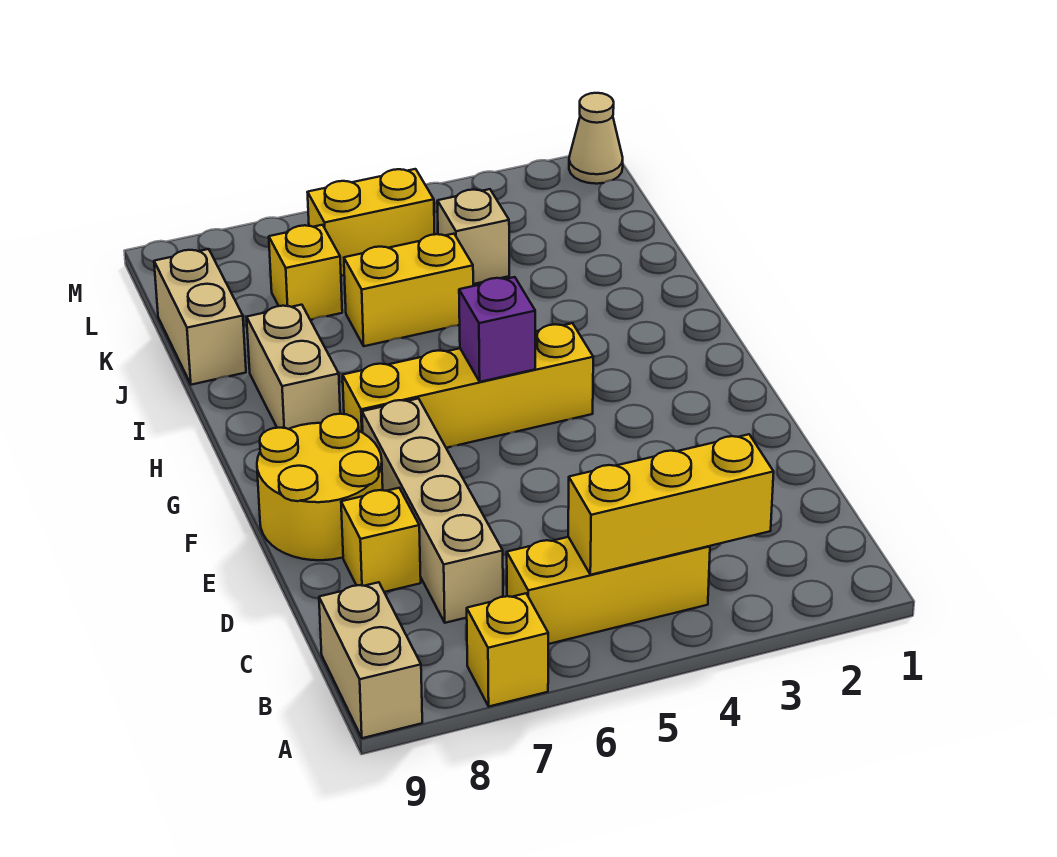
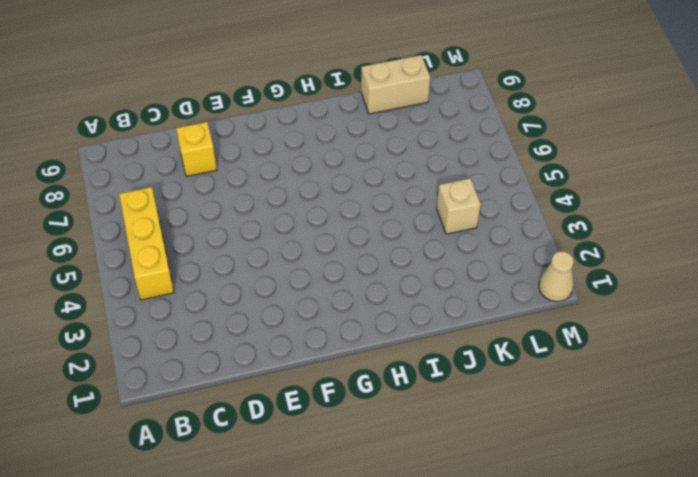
none -> yellow brick A7 level 1
none -> tan brick A9:B9 level 1
none -> tan brick C7:F7 level 1

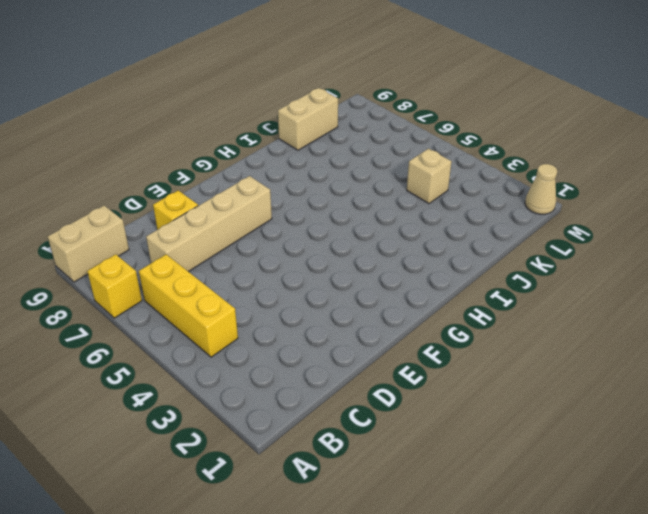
none -> yellow round brick E8:F9 level 1
none -> yellow brick G4:G7 level 1
none -> tan brick H8:I8 level 1

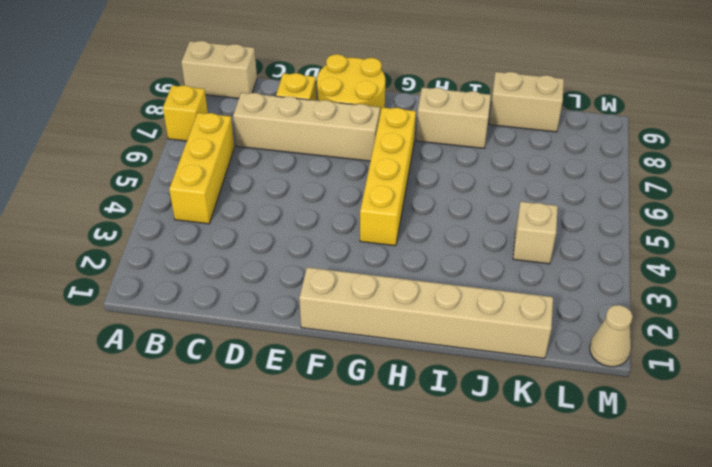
tan brick F1:K1 level 1 -> none
none -> yellow brick J5:J6 level 1
none -> yellow brick K7 level 1
none -> yellow brick L5:L6 level 1

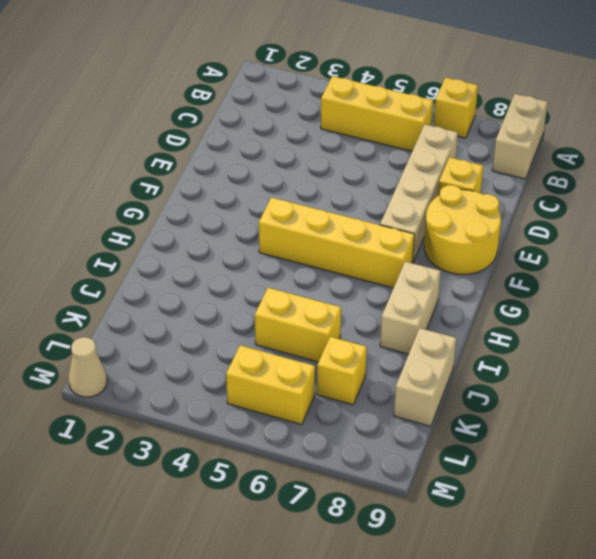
none -> tan brick K4 level 1
none -> yellow brick B3:B5 level 2
none -> purple brick G5 level 2

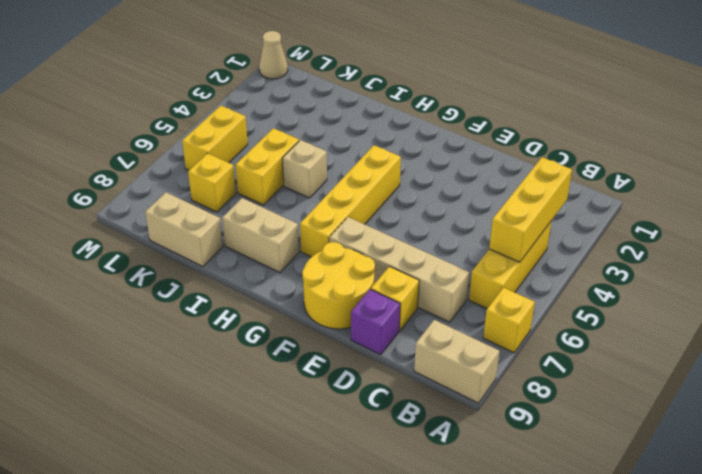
purple brick D9 level 1 -> purple brick G5 level 2
tan brick I5 level 1 -> tan brick K4 level 1

